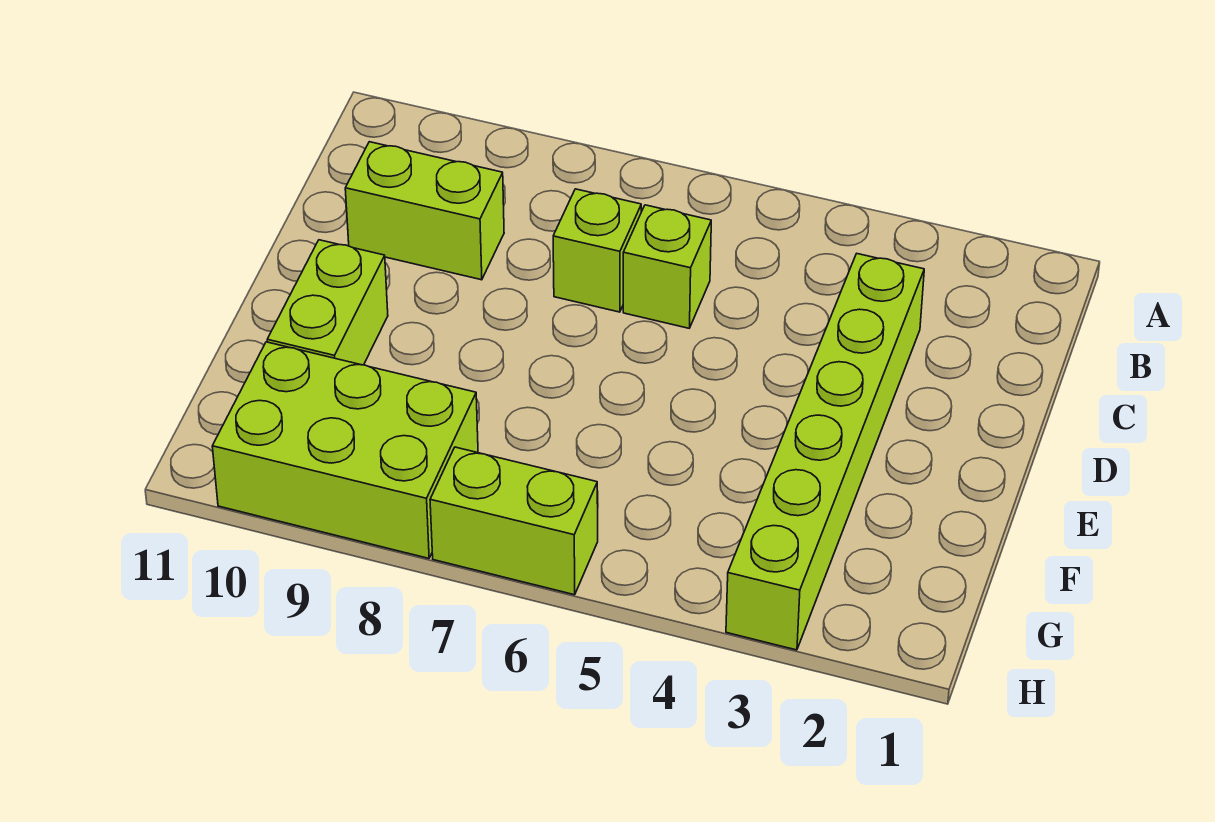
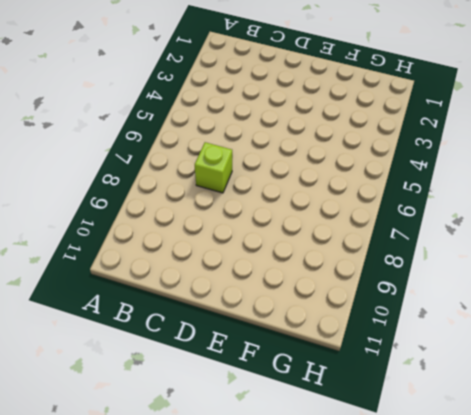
none -> lime brick C3:H3 level 1
none -> lime brick C6 level 1

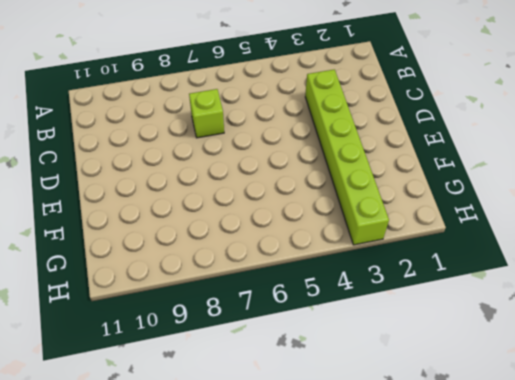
none -> lime brick C6 level 1
none -> lime brick C9:C10 level 1

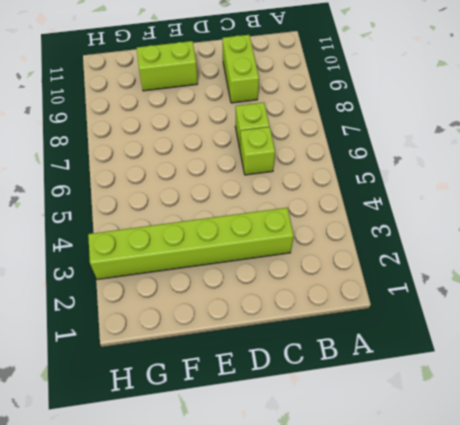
none -> lime brick G8:H10 level 1
none -> lime brick H6:H7 level 1

